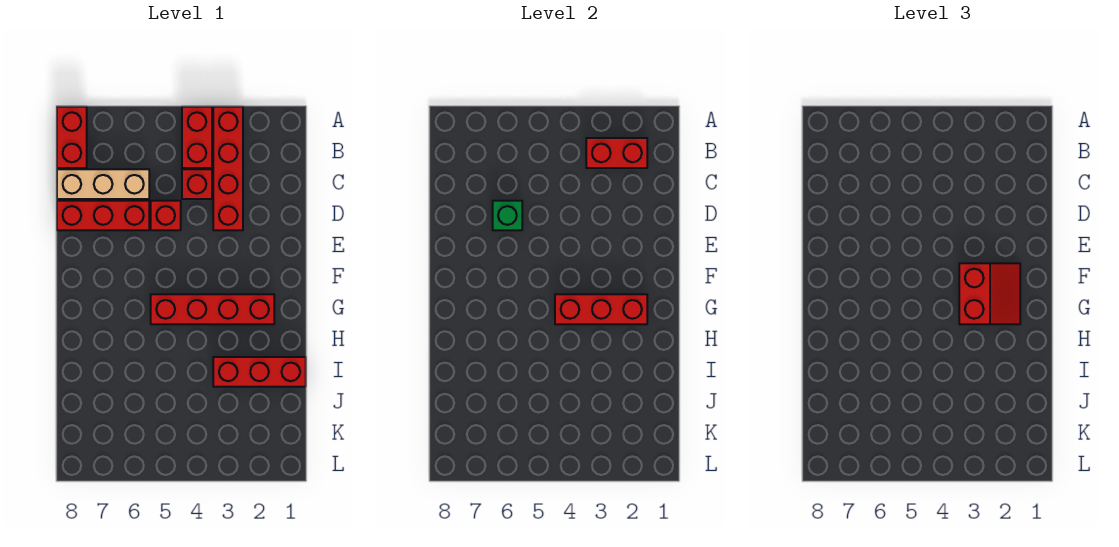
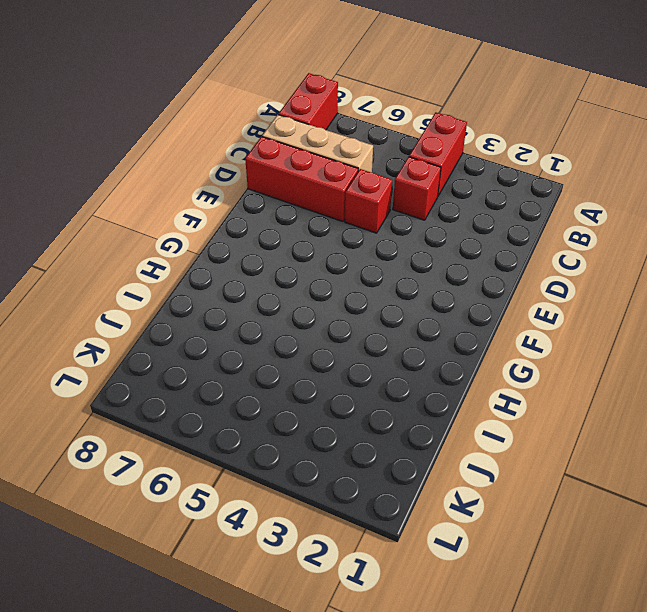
none -> red brick A3:D3 level 1
none -> red brick G2:G5 level 1
none -> red brick I1:I3 level 1

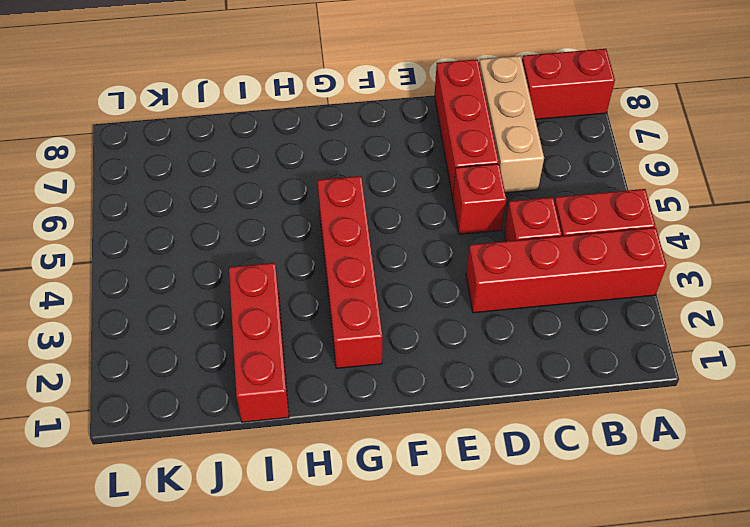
none -> red brick B2:B3 level 2
none -> green brick D6 level 2
none -> red brick G2:G4 level 2

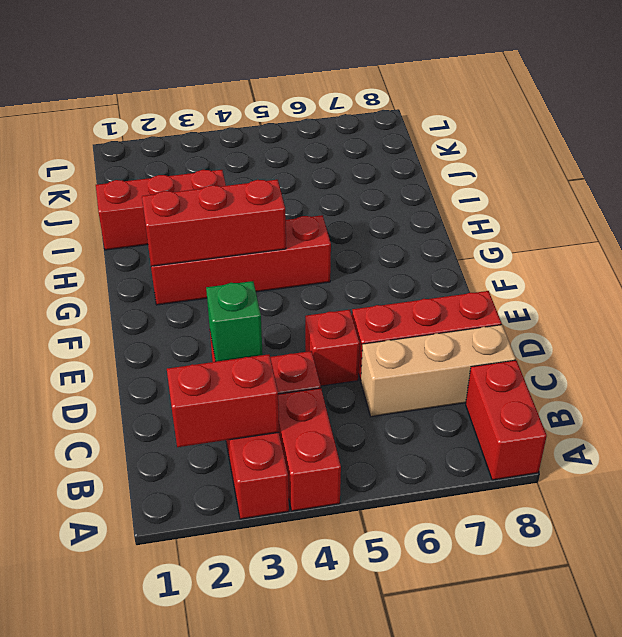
green brick D3 level 2 -> green brick D6 level 2
none -> red slope F2:G3 level 3 top 3

